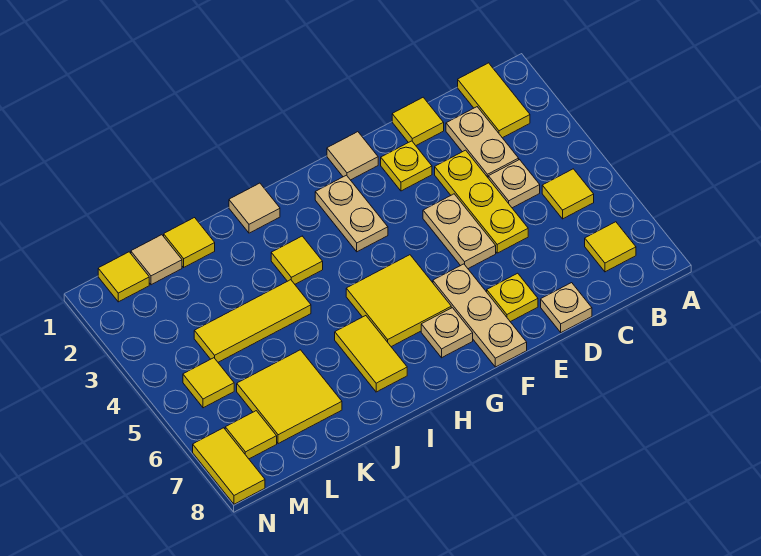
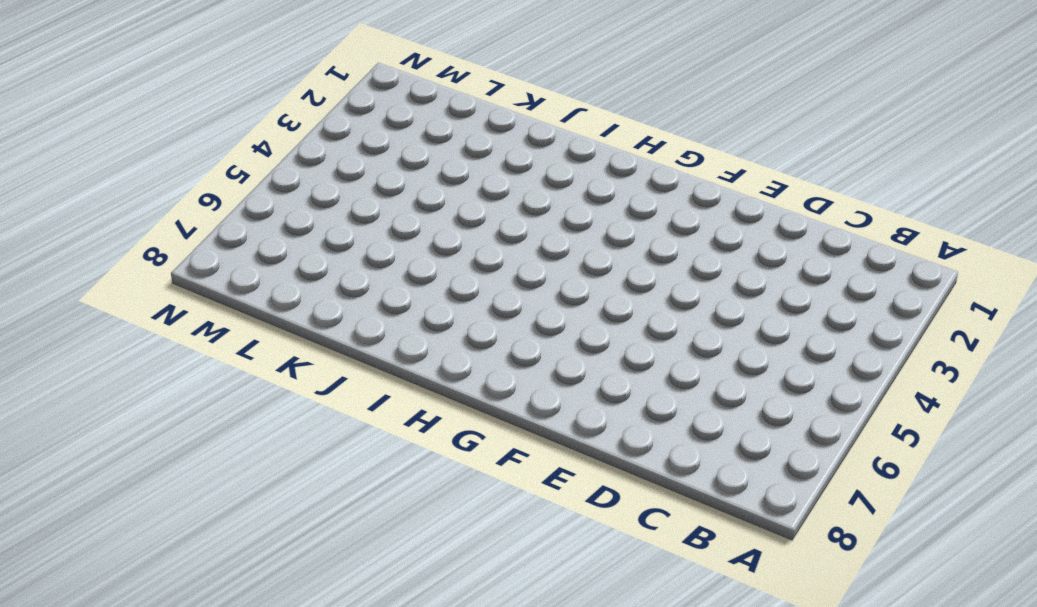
none -> yellow tile B1:B2 level 1
none -> yellow tile B5 level 1
none -> yellow tile B7 level 1

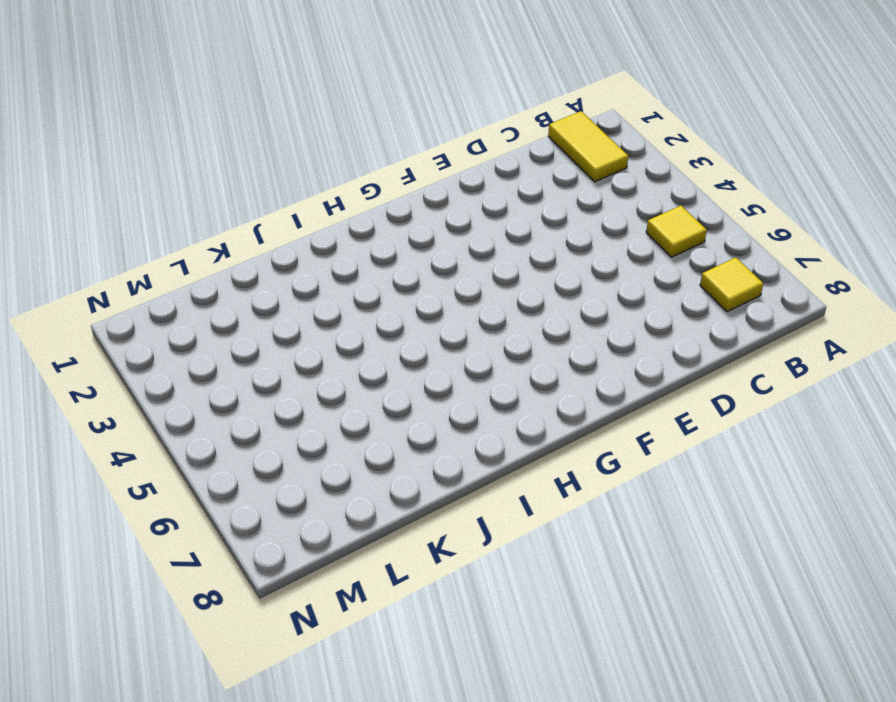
none -> tan plate C2:C3 level 1
none -> tan plate C4 level 1
none -> yellow tile D1 level 1

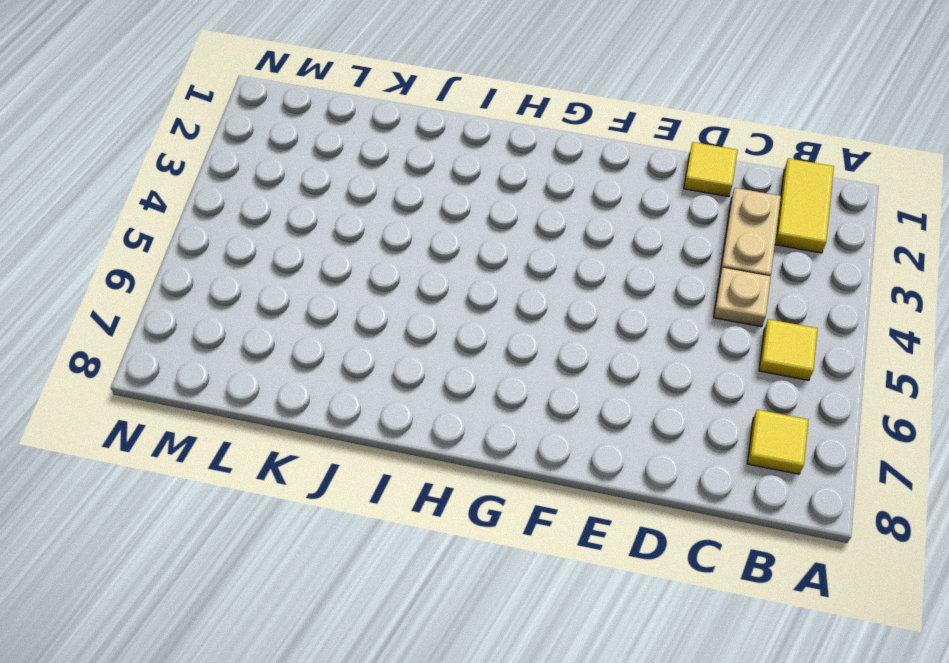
none -> yellow plate D3:D5 level 1
none -> tan plate D8 level 1
none -> yellow plate E2 level 1

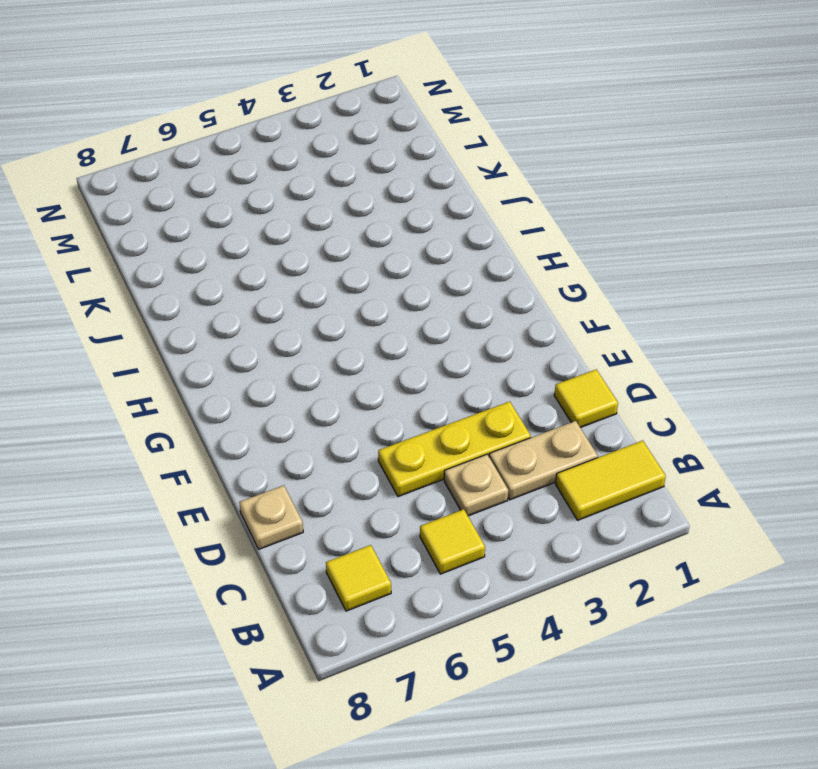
none -> yellow plate E2 level 1
none -> tan plate E4:E5 level 1
none -> yellow plate E7 level 1

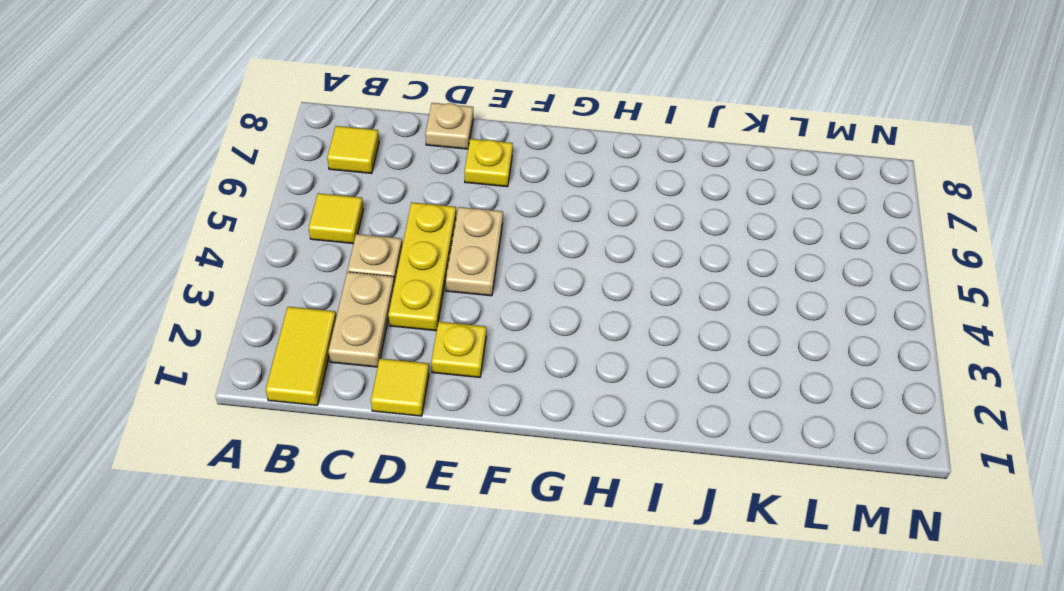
none -> tan tile F1 level 1
none -> tan plate F6:F8 level 1
none -> tan plate G2:G3 level 1

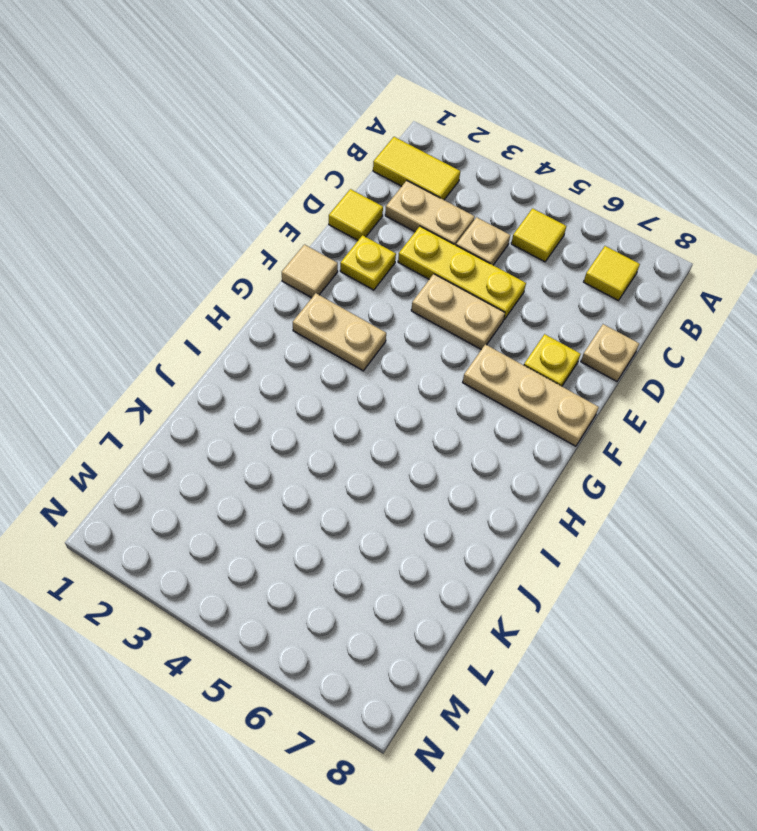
none -> yellow tile G5:H6 level 1
none -> tan plate G7 level 1
none -> tan tile I1 level 1

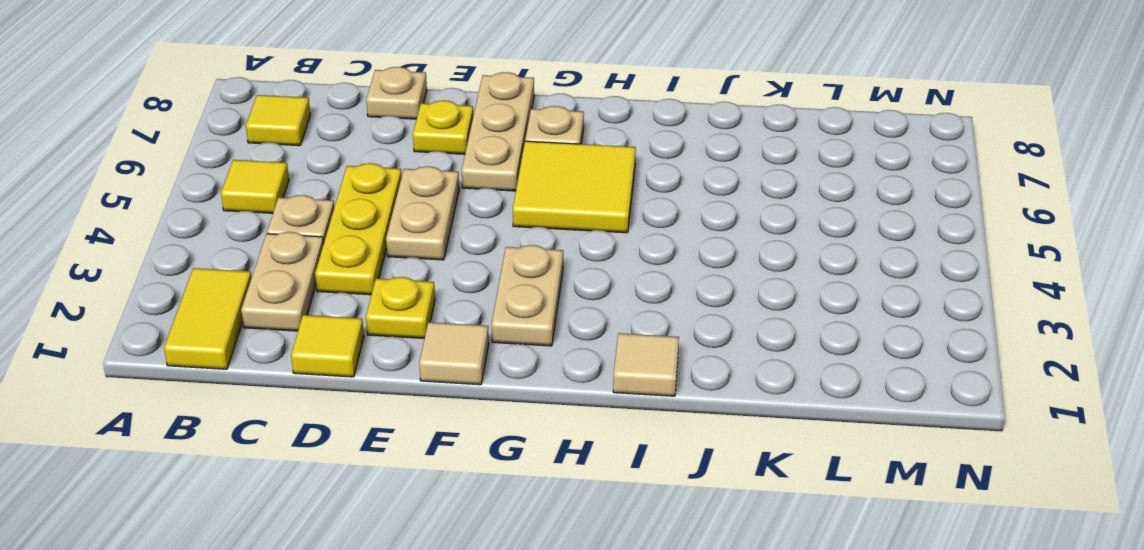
none -> yellow tile I3 level 1
none -> yellow tile I6:I7 level 1
none -> yellow tile J4:L4 level 1

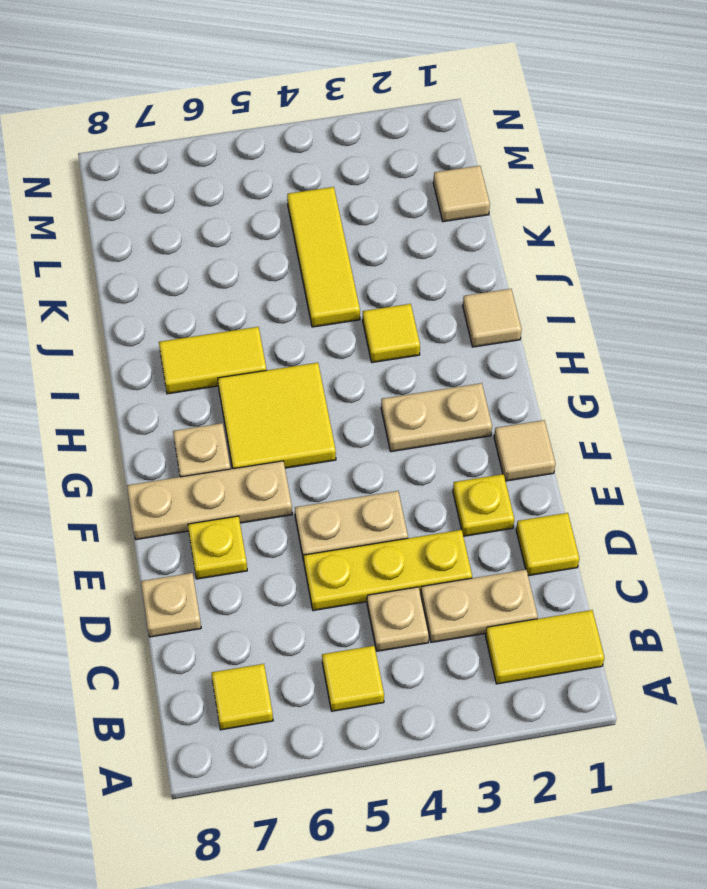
none -> yellow tile K1 level 1
none -> yellow tile K6:L7 level 1
none -> yellow tile M1 level 1

